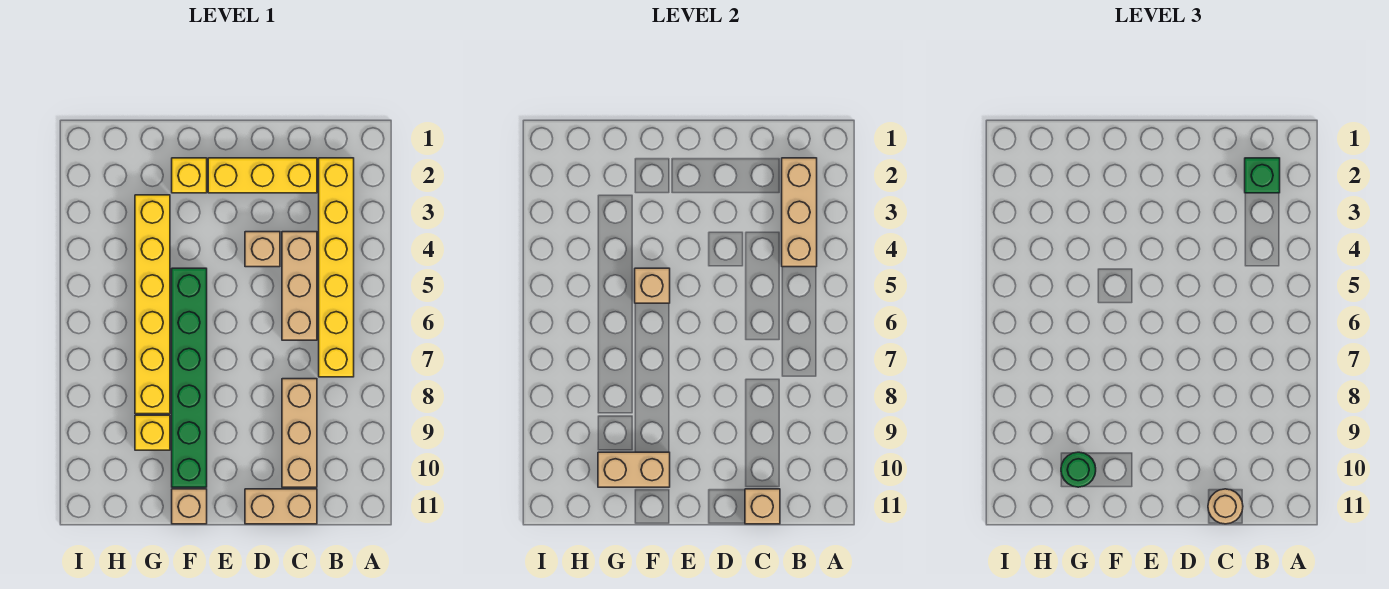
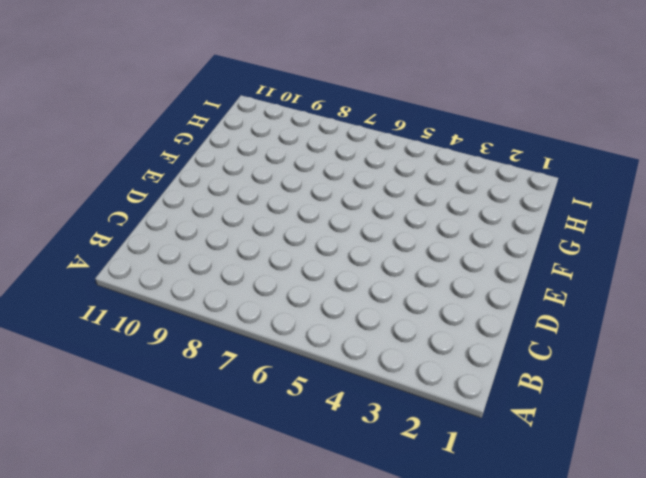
none -> yellow brick B2:B7 level 1
none -> yellow brick C2:E2 level 1
none -> tan brick C4:C6 level 1

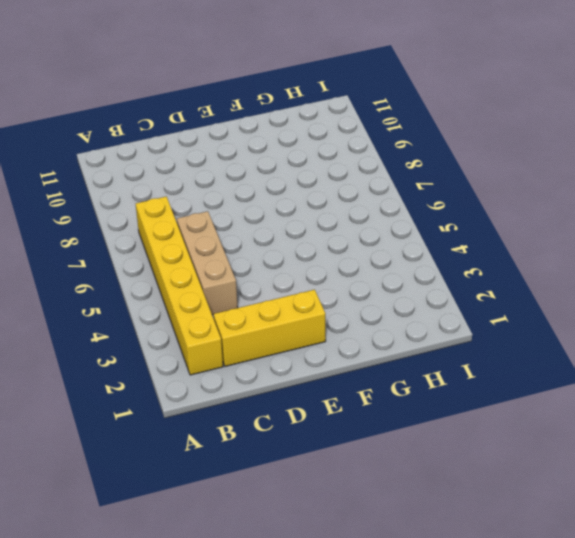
none -> tan brick C8:C10 level 1
none -> tan brick C11:D11 level 1
none -> tan brick D4 level 1

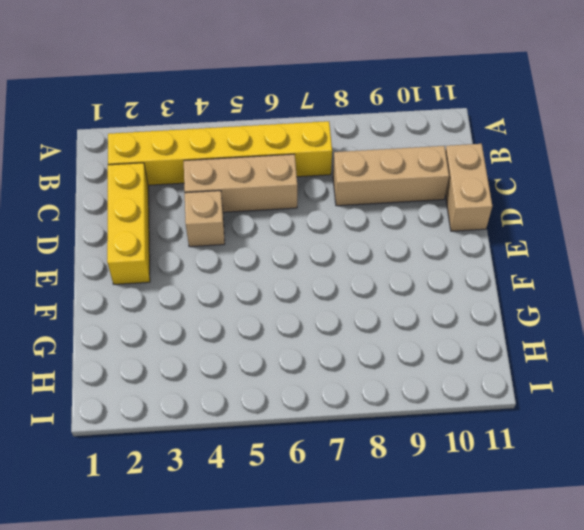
none -> yellow brick F2 level 1
none -> green brick F5:F10 level 1
none -> tan brick F11 level 1

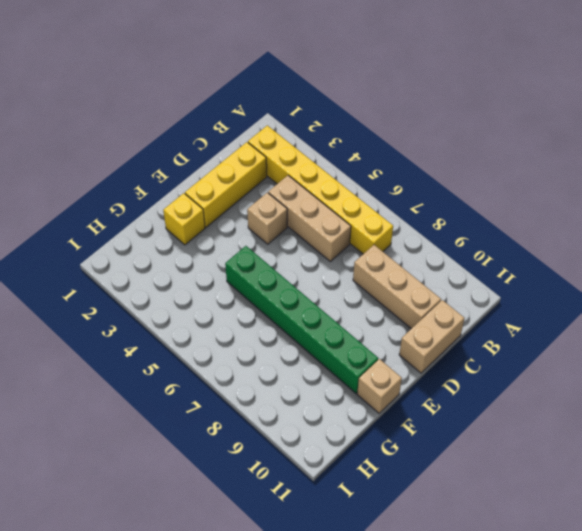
none -> yellow brick G3:G8 level 1
none -> yellow brick G9 level 1
none -> tan brick B2:B4 level 2

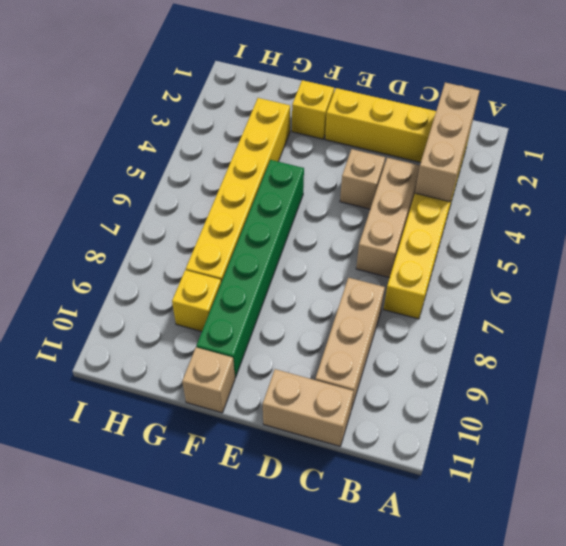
none -> tan brick C11 level 2
none -> tan brick F5 level 2
none -> tan brick F10:G10 level 2

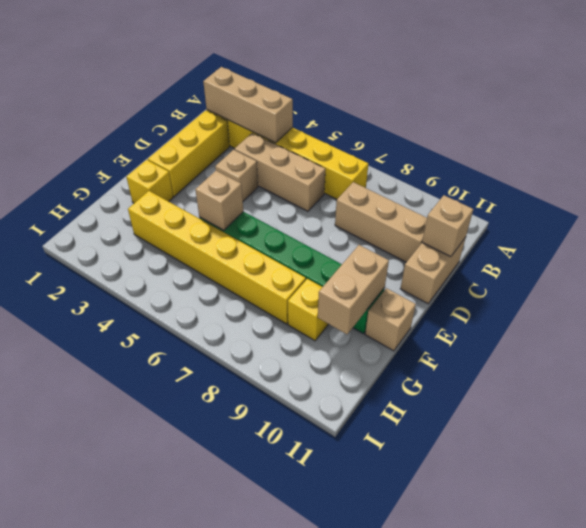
none -> green brick B2 level 3
none -> tan round brick C11 level 3
none -> green round brick G10 level 3

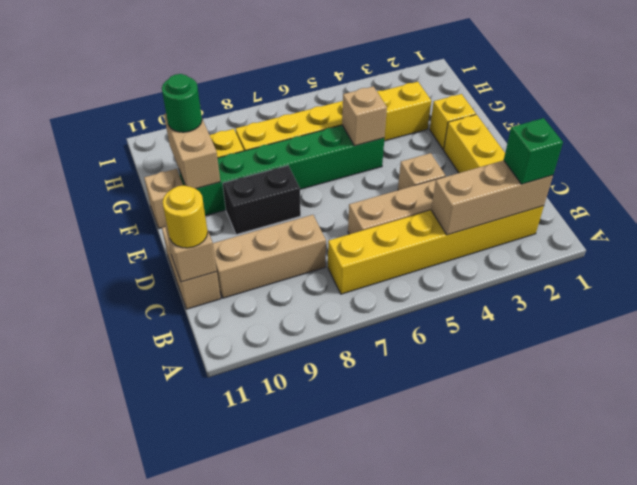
yellow round brick C11 level 3 -> tan round brick C11 level 3
black brick E8:E9 level 1 -> none

